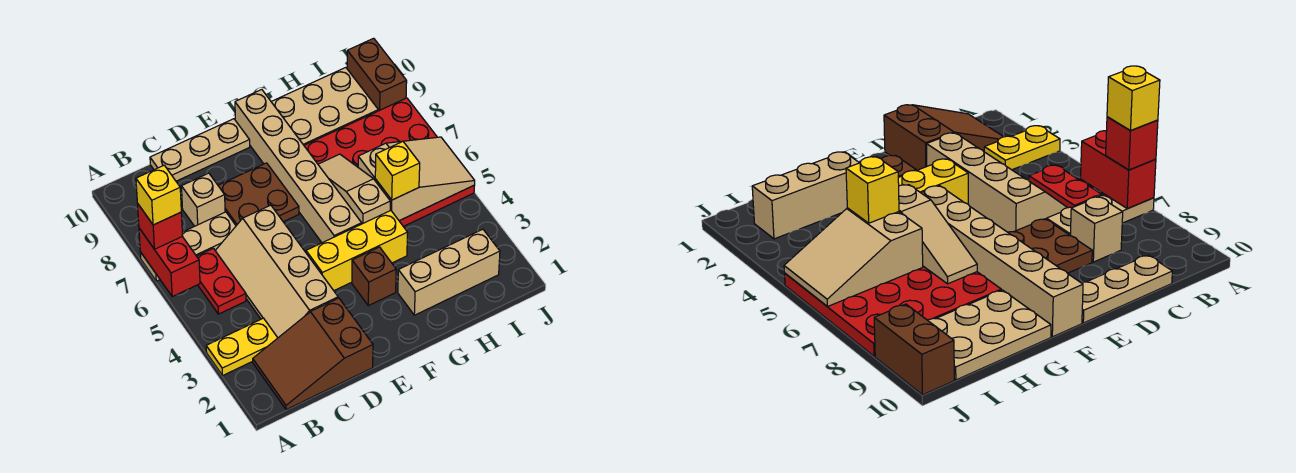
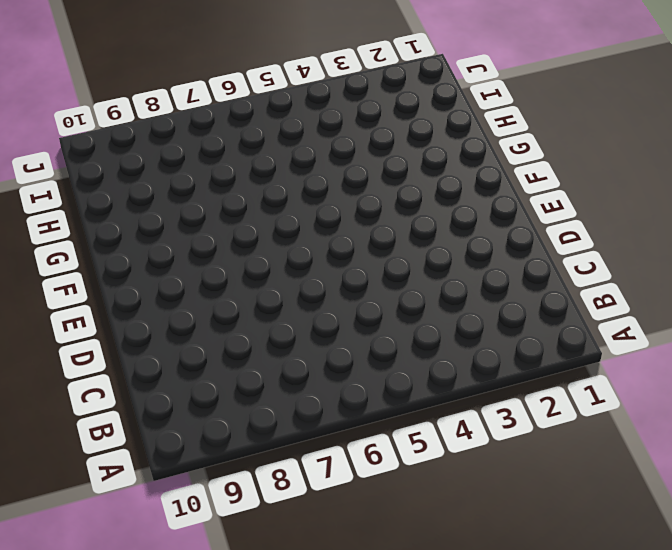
none -> yellow plate A3:B3 level 1
none -> tan plate A7:C7 level 1
none -> brown slope B1:D2 level 1 top D

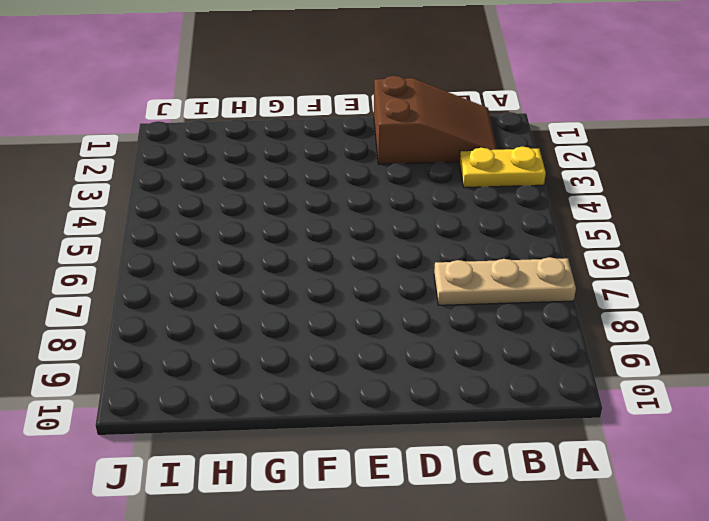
none -> red plate B5:B6 level 1
none -> tan slope C3:D6 level 1 top D
none -> tan brick C8 level 1

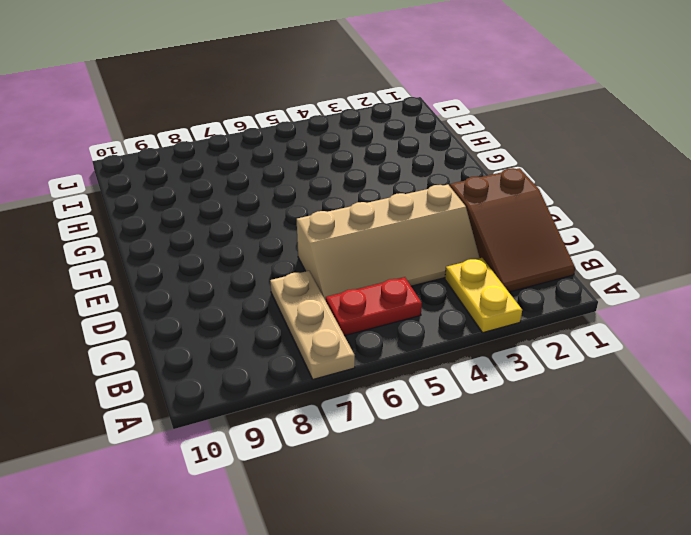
none -> tan brick C8 level 1
none -> tan plate C10:E10 level 1
none -> brown plate D7:E8 level 1

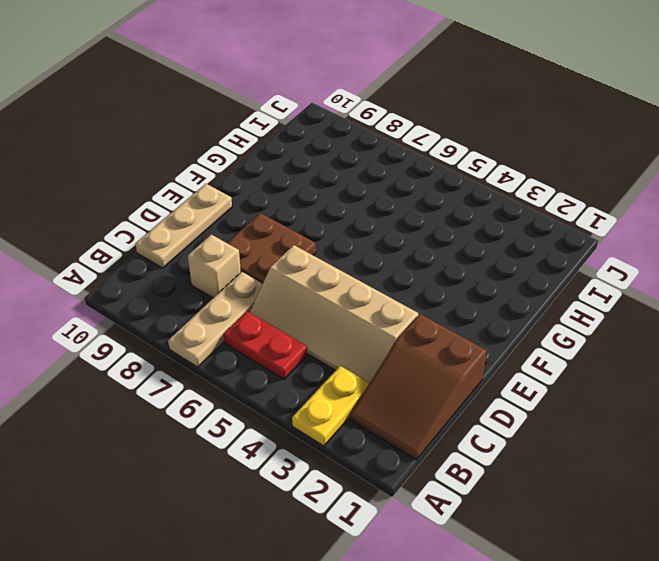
none -> yellow brick E4:G4 level 1
none -> brown brick F3 level 1
none -> tan brick F5:F10 level 1

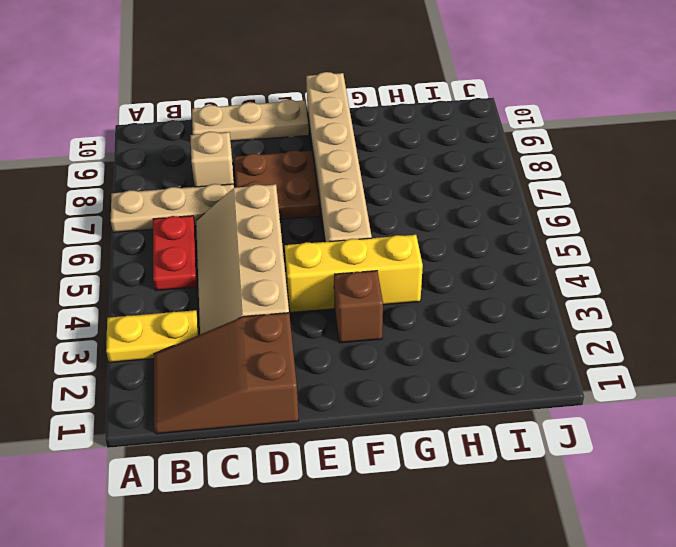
none -> tan brick G2:I2 level 1
none -> red plate G5:J8 level 1
none -> tan plate G9:I10 level 1

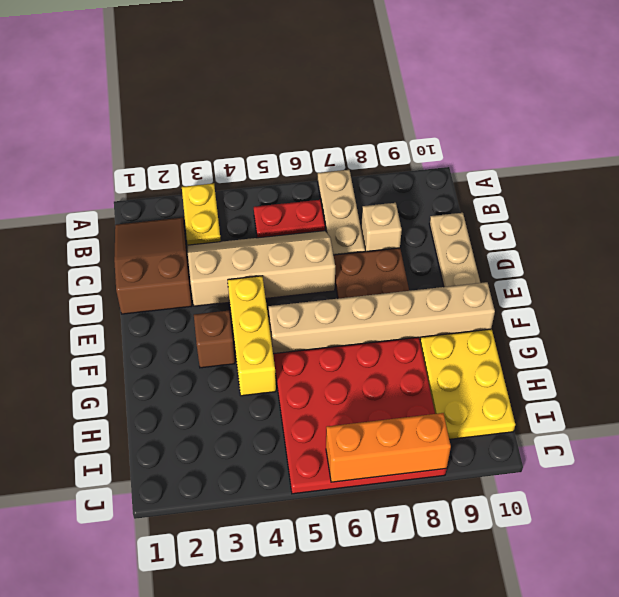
yellow plate G9:I10 level 1 -> tan plate G9:I10 level 1
orange brick J6:J8 level 2 -> tan slope H5:J6 level 2 top H
none -> tan brick G2:I2 level 1
none -> brown brick J9:J10 level 1
none -> red brick A6:A7 level 2

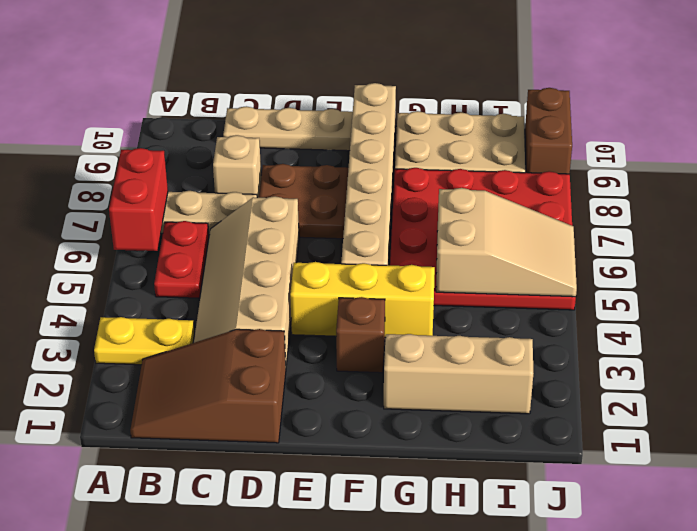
none -> tan slope G5:G7 level 2 top 5
none -> red brick A7 level 3
none -> yellow brick H5 level 3

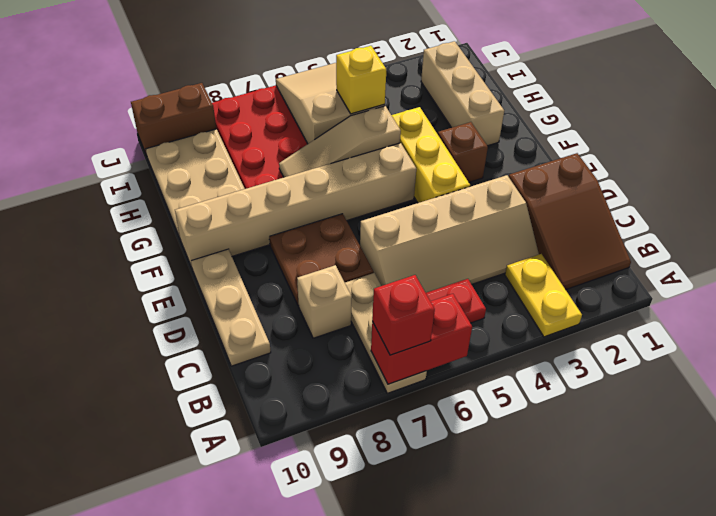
none -> yellow brick A7 level 4

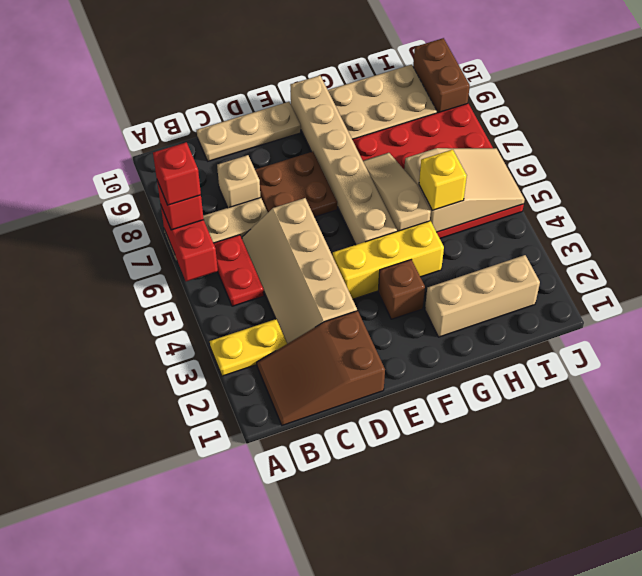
red brick A7 level 4 -> yellow brick A7 level 4

